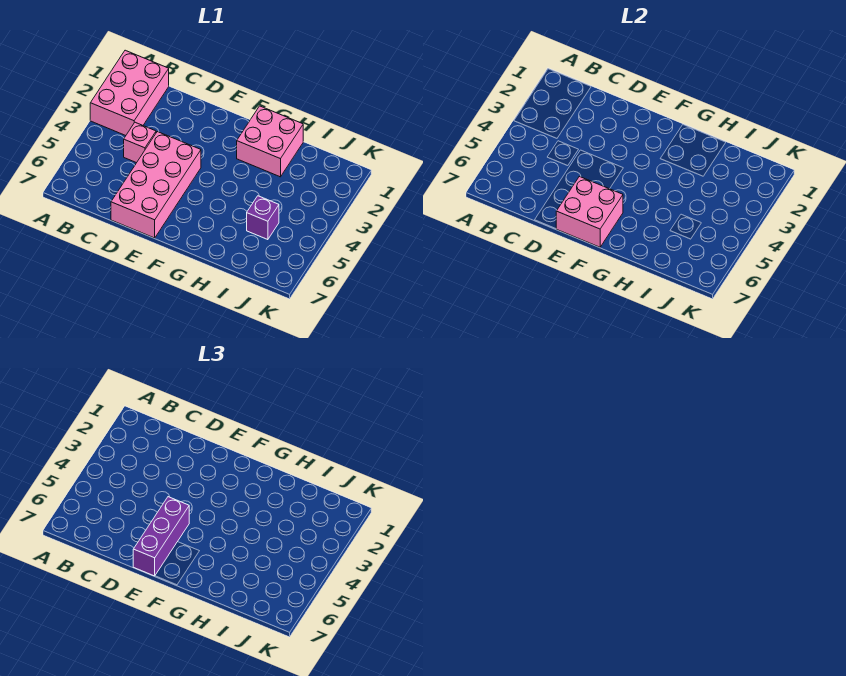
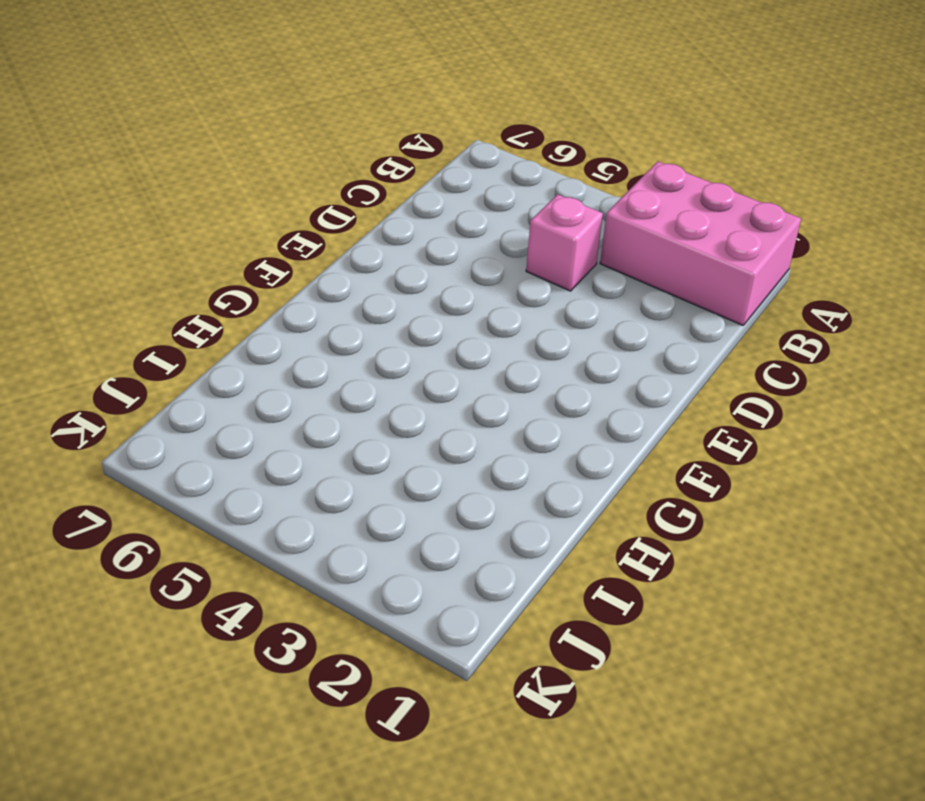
none -> pink brick D4:E7 level 1
none -> pink brick G1:H2 level 1

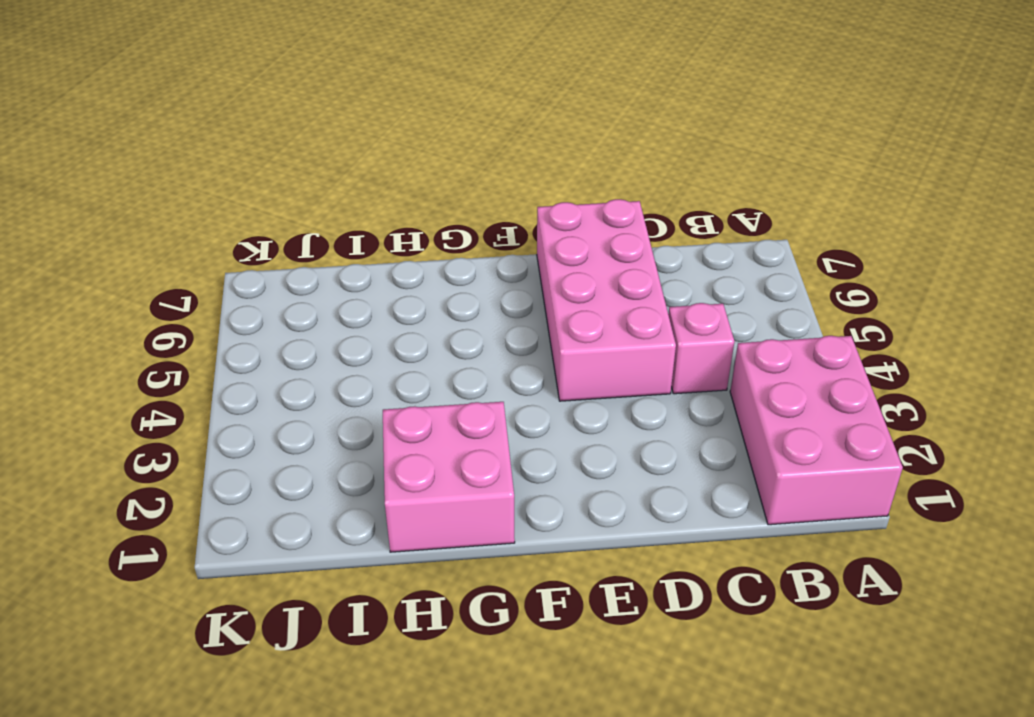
none -> purple brick I5 level 1
none -> pink brick E6:F7 level 2

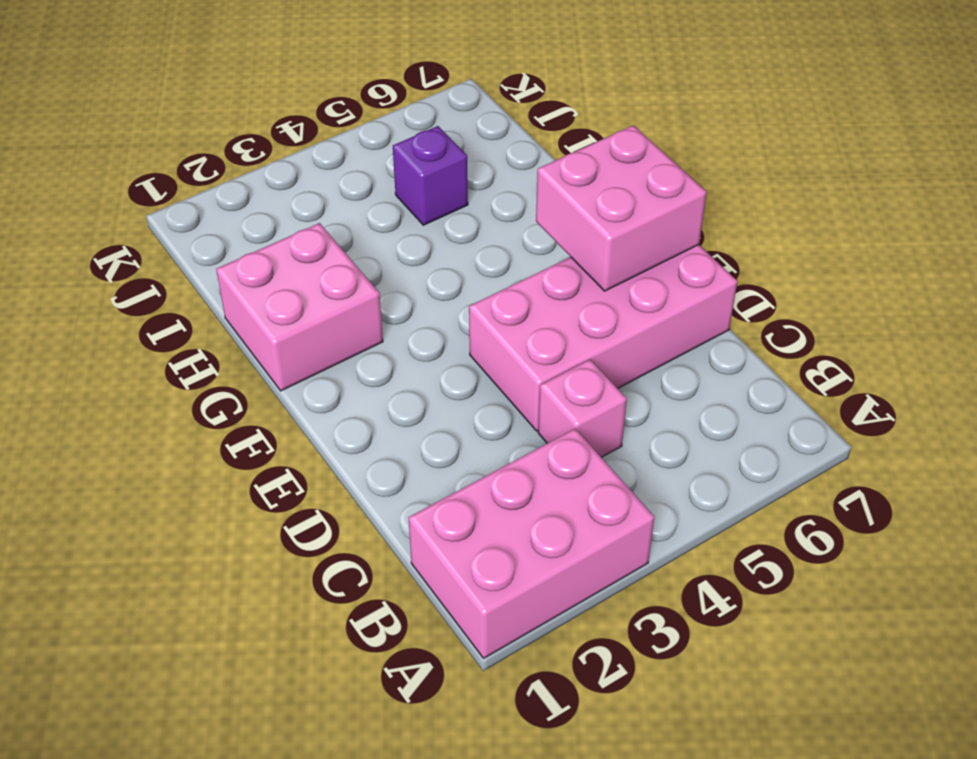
none -> purple brick E5:E7 level 3

